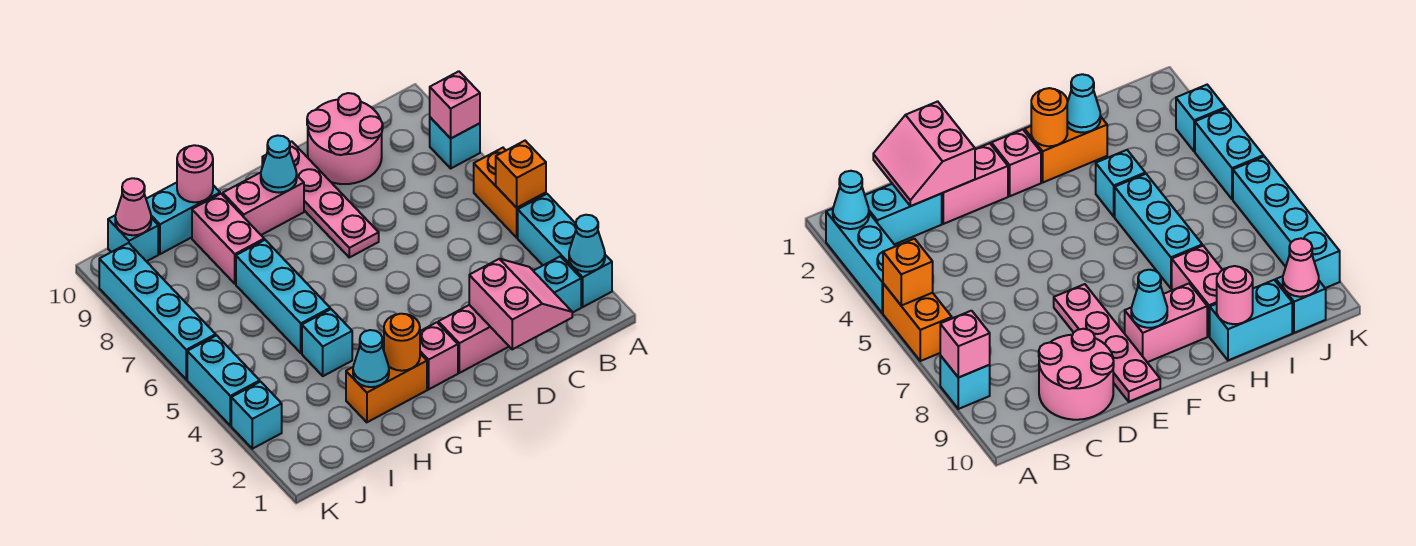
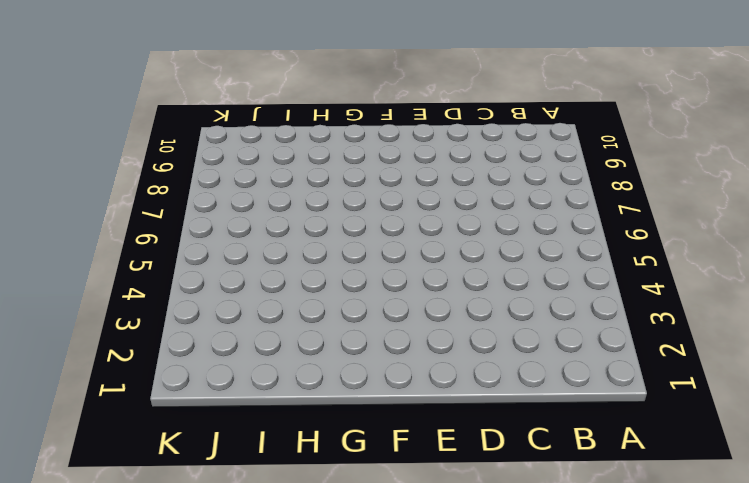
none -> cyan brick A2:A4 level 1
none -> orange brick A5:A6 level 1
none -> cyan brick A8 level 1

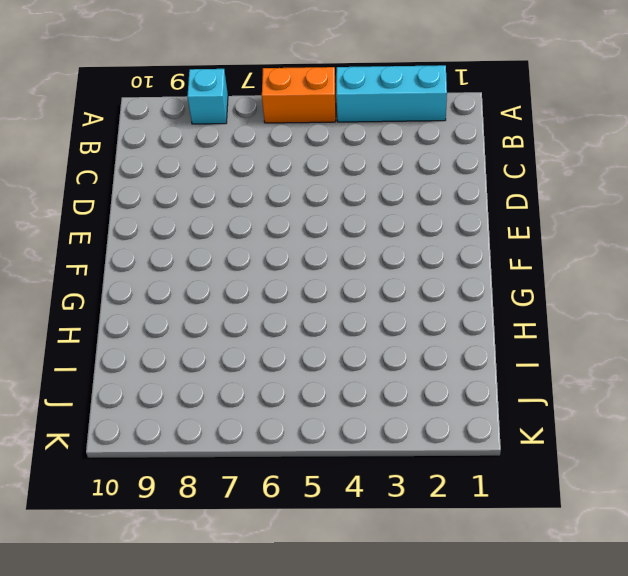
none -> cyan brick B2:C2 level 1
none -> pink round brick C9:D10 level 1
none -> pink brick D2:E2 level 1

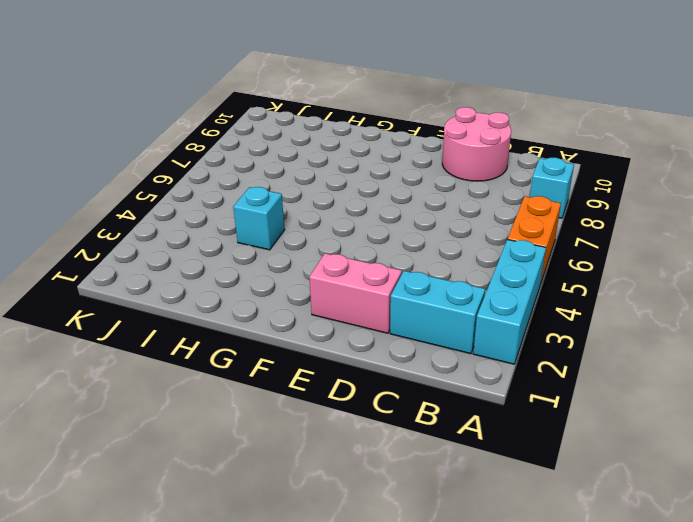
none -> pink plate E7:E10 level 1
none -> pink brick F2 level 1
none -> pink brick F9:G9 level 1

